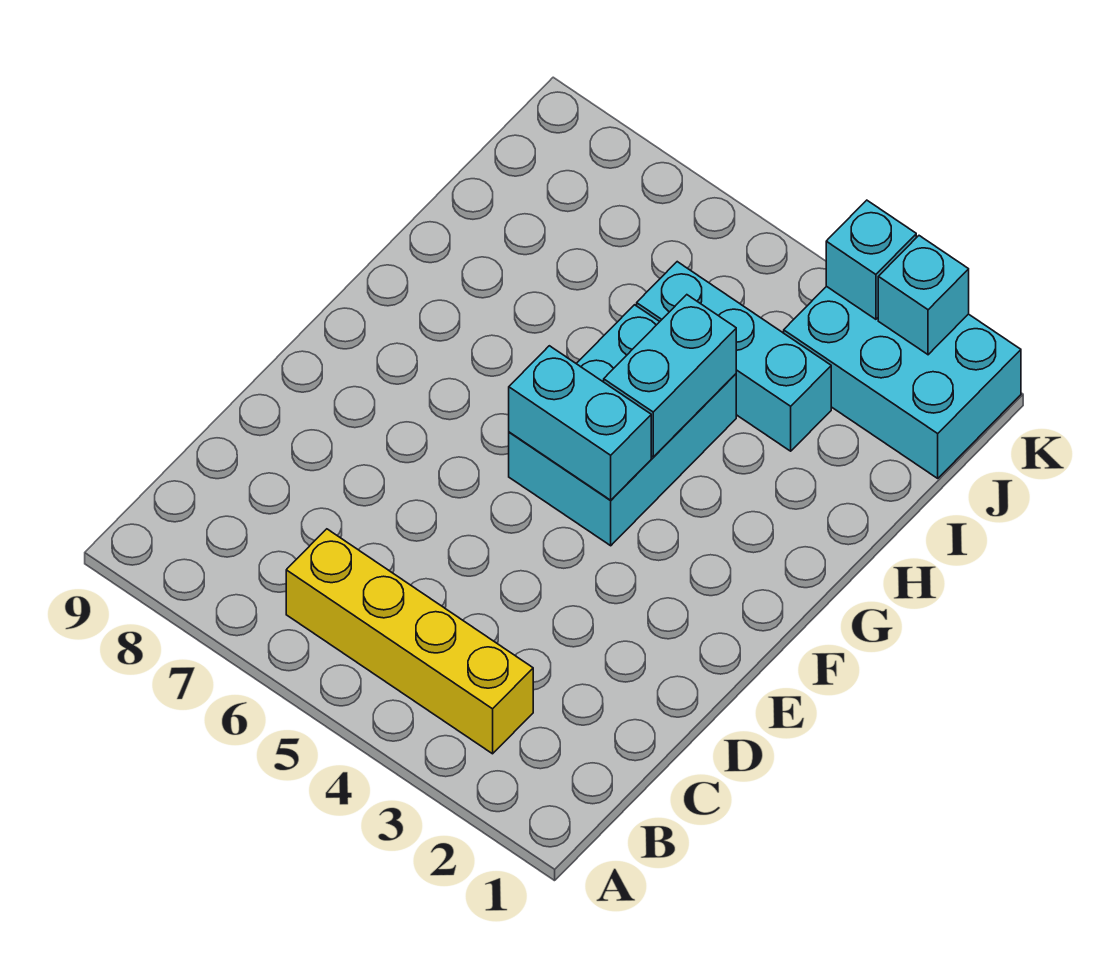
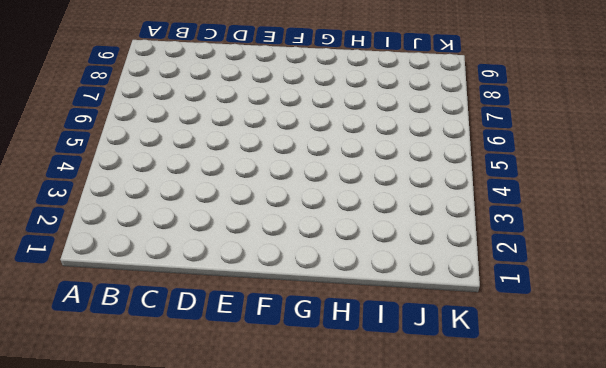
none -> yellow brick B3:B6 level 1
none -> cyan brick F4:H5 level 1

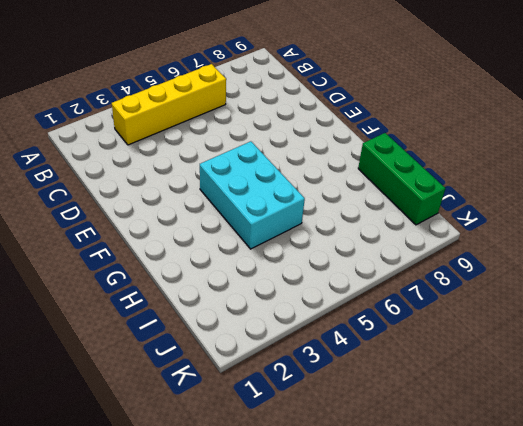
green brick H9:J9 level 1 -> none
none -> cyan brick I3:I5 level 1
none -> cyan brick J1:K3 level 1

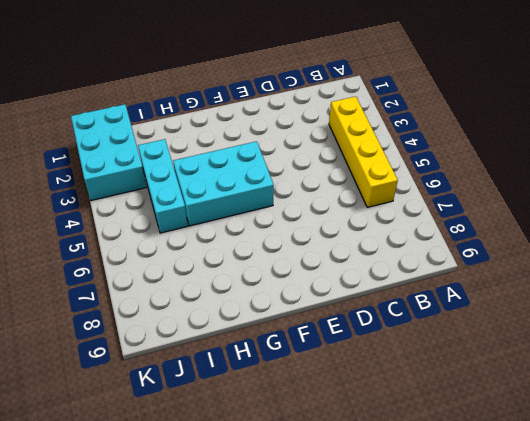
none -> cyan brick F4:F5 level 2
none -> cyan brick G4:H4 level 2

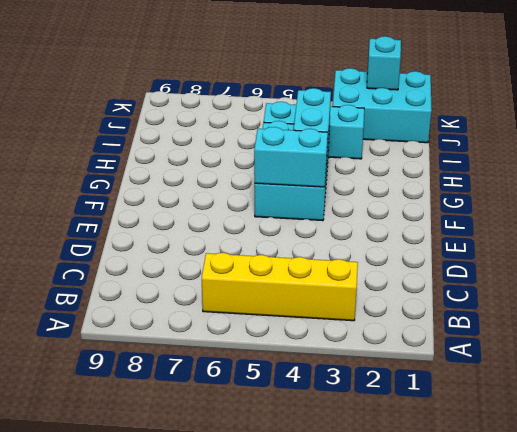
none -> cyan brick K3 level 2

